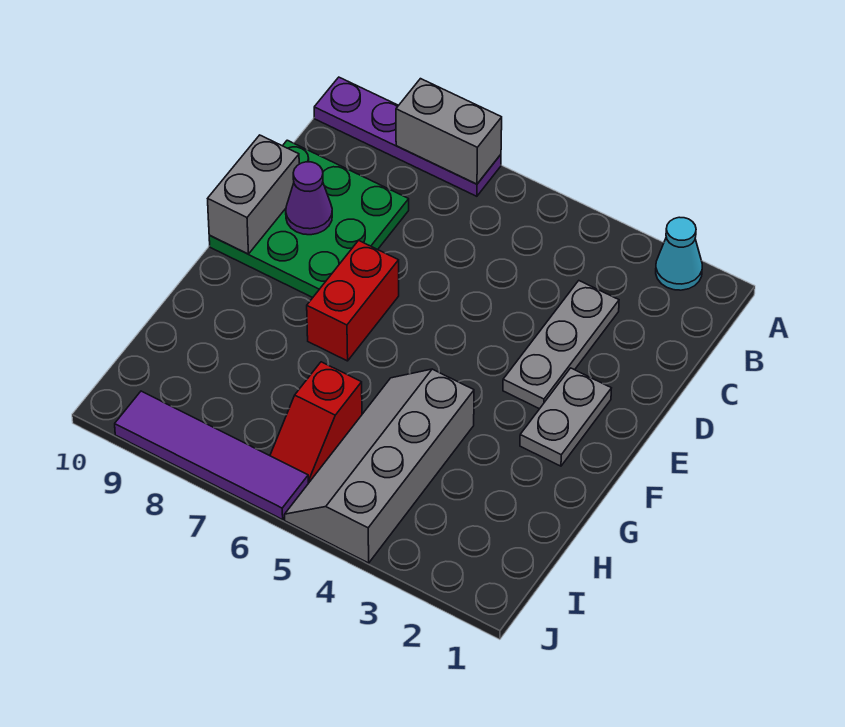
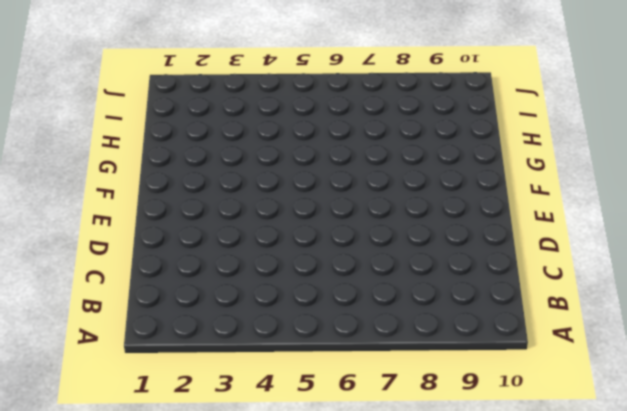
none -> cyan cone A2 level 1
none -> purple plate A7:A10 level 1
none -> grey plate C3:E3 level 1

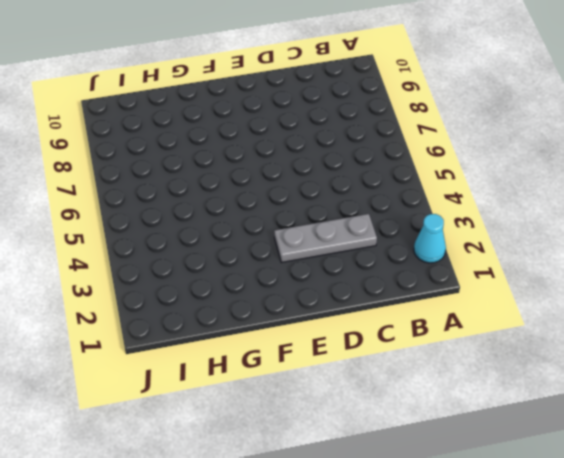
none -> purple plate A7:A10 level 1
none -> green plate C8:E10 level 1
none -> grey plate E2:F2 level 1

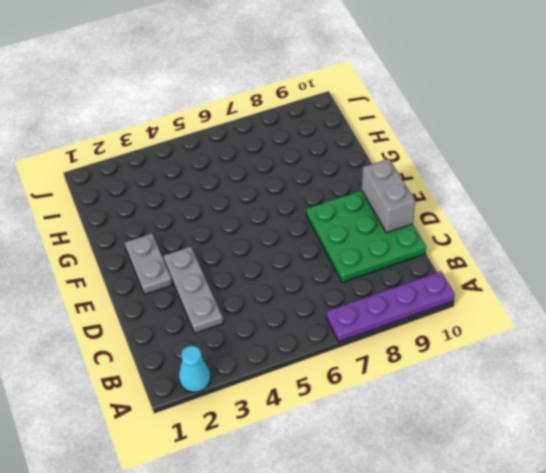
none -> red brick E7:F7 level 1
none -> grey slope G4:J5 level 1 top 4
none -> red slope H6:I6 level 1 top H

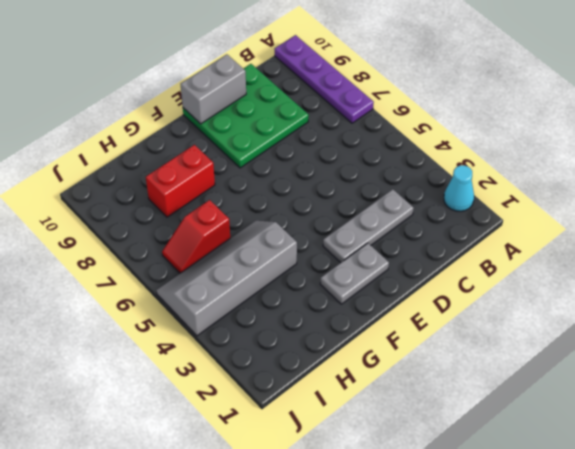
red brick G8:H8 level 1 -> red brick E7:F7 level 1
none -> purple tile J6:J9 level 1
none -> grey brick A7:A8 level 2
none -> purple cone D9 level 2

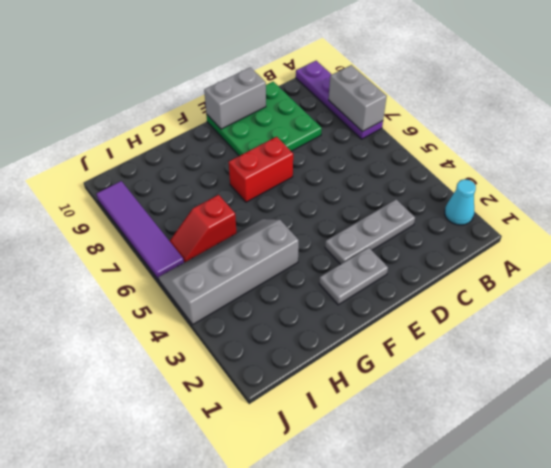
none -> purple cone D9 level 2

